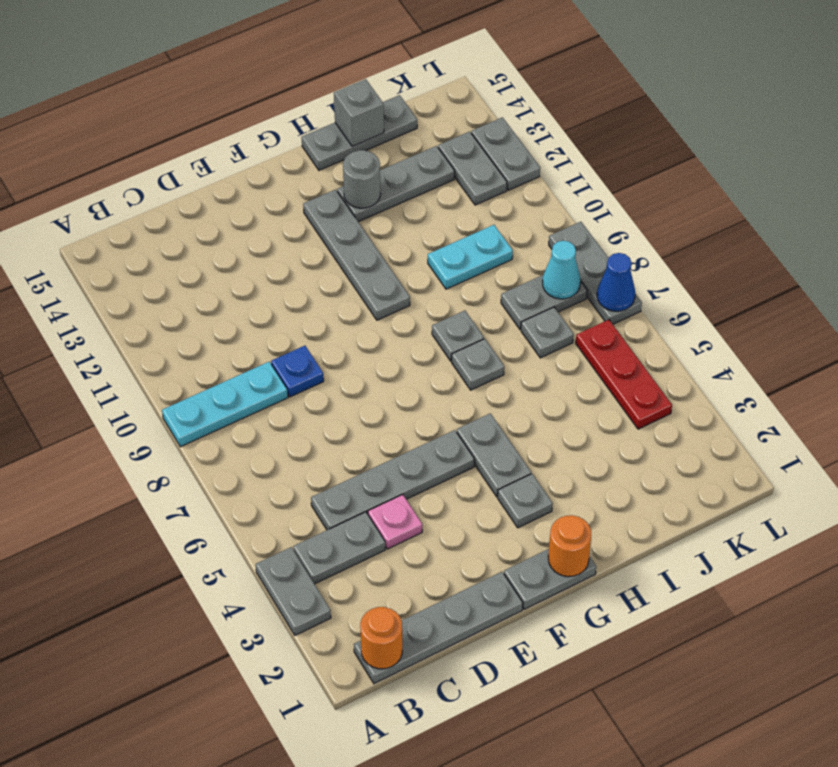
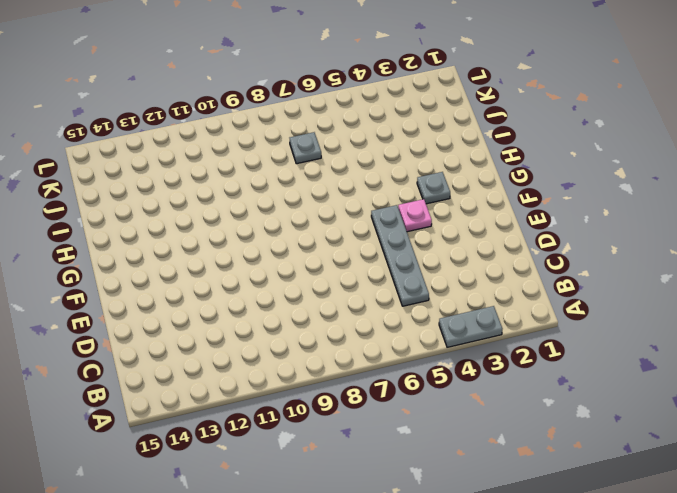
pink plate F4 level 1 -> pink plate D4 level 1
none -> cyan plate A9:C9 level 1
none -> grey plate B1:E1 level 1
none -> grey plate B4:C4 level 1

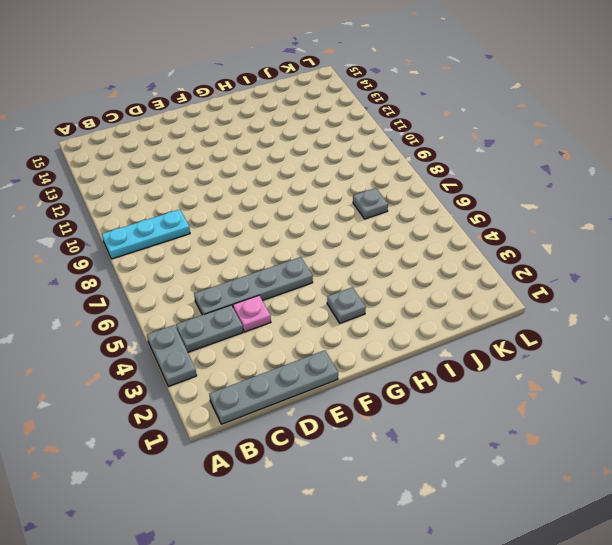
none -> blue plate D9 level 1
none -> grey plate F1:G1 level 1
none -> grey plate G4:G5 level 1

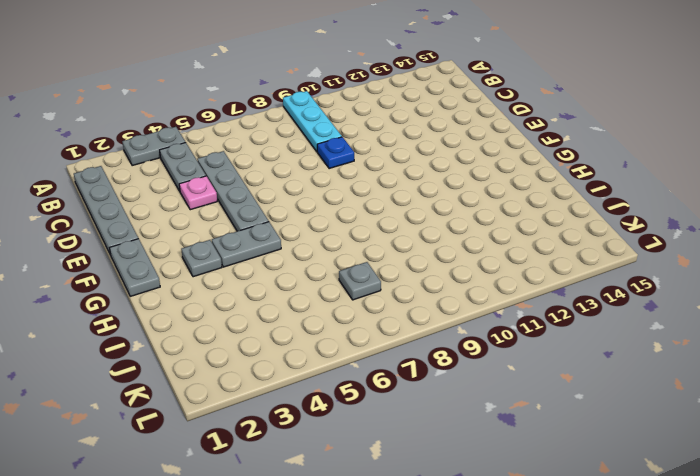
none -> grey plate G10:G13 level 1
none -> grey plate H7 level 1
none -> grey plate H8 level 1

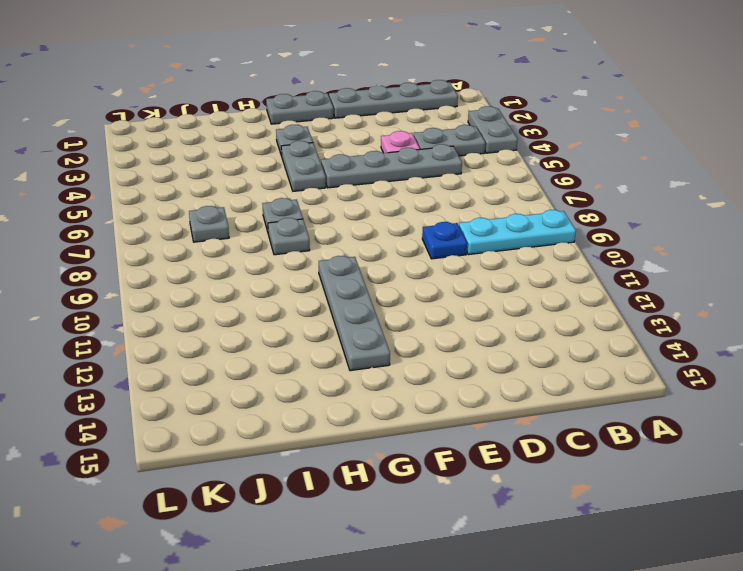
none -> grey plate H13:J13 level 1
none -> grey plate H15:J15 level 1
none -> cyan plate I10:J10 level 1

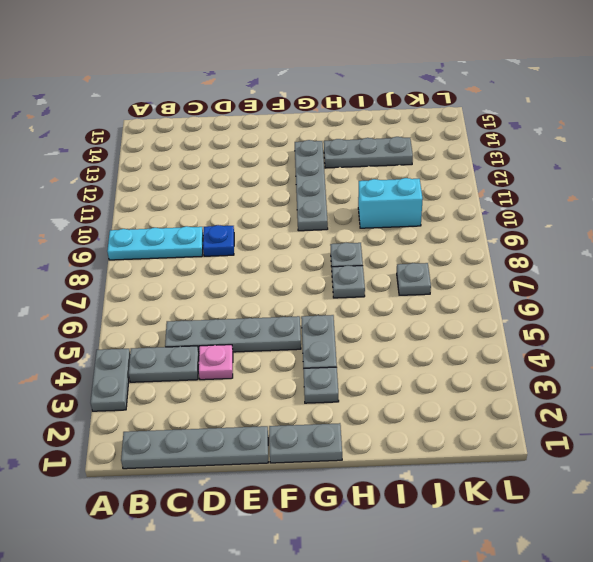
cyan brick I10:J10 level 1 -> cyan plate I10:J10 level 1
none -> grey plate H15:J15 level 1
none -> grey plate J8:K8 level 1
none -> red plate K4:K6 level 1

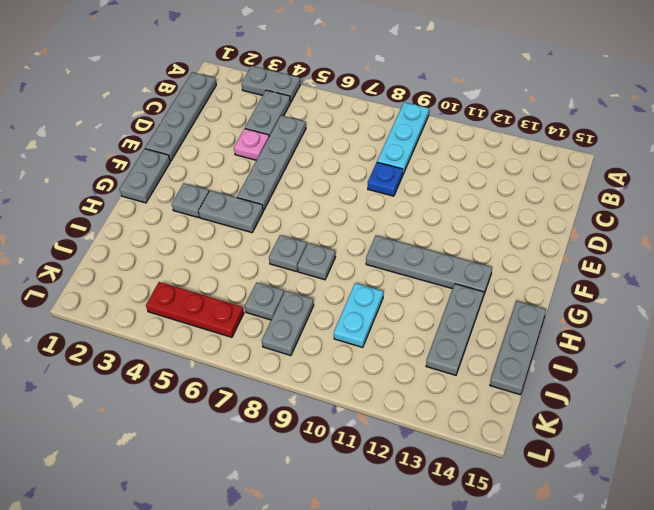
none -> grey plate K12:K13 level 1
none -> grey plate L7:L9 level 1
none -> grey plate L12:L13 level 1

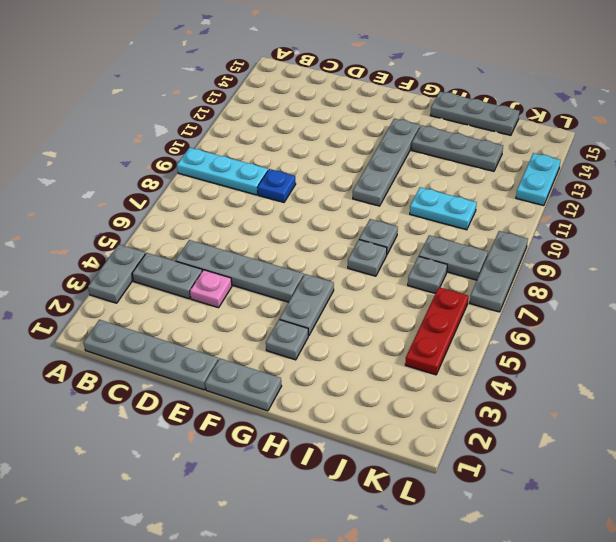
cyan plate L12:L13 level 1 -> grey plate L12:L13 level 1
none -> grey plate K12:K13 level 1
none -> orange round brick B1 level 2
none -> orange round brick G1 level 2

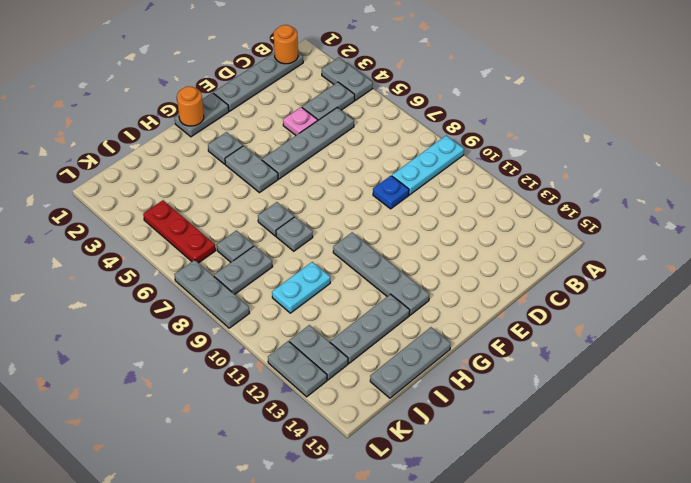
none -> grey round brick H13 level 2
none -> grey brick I15 level 2
none -> cyan cone K8 level 2

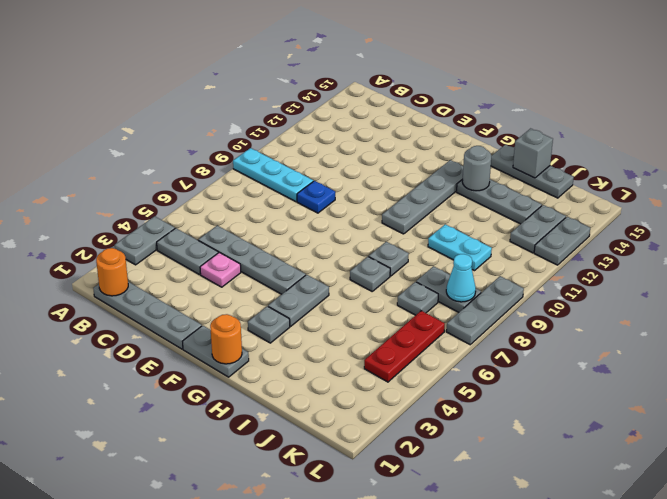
none -> blue cone L7 level 2

